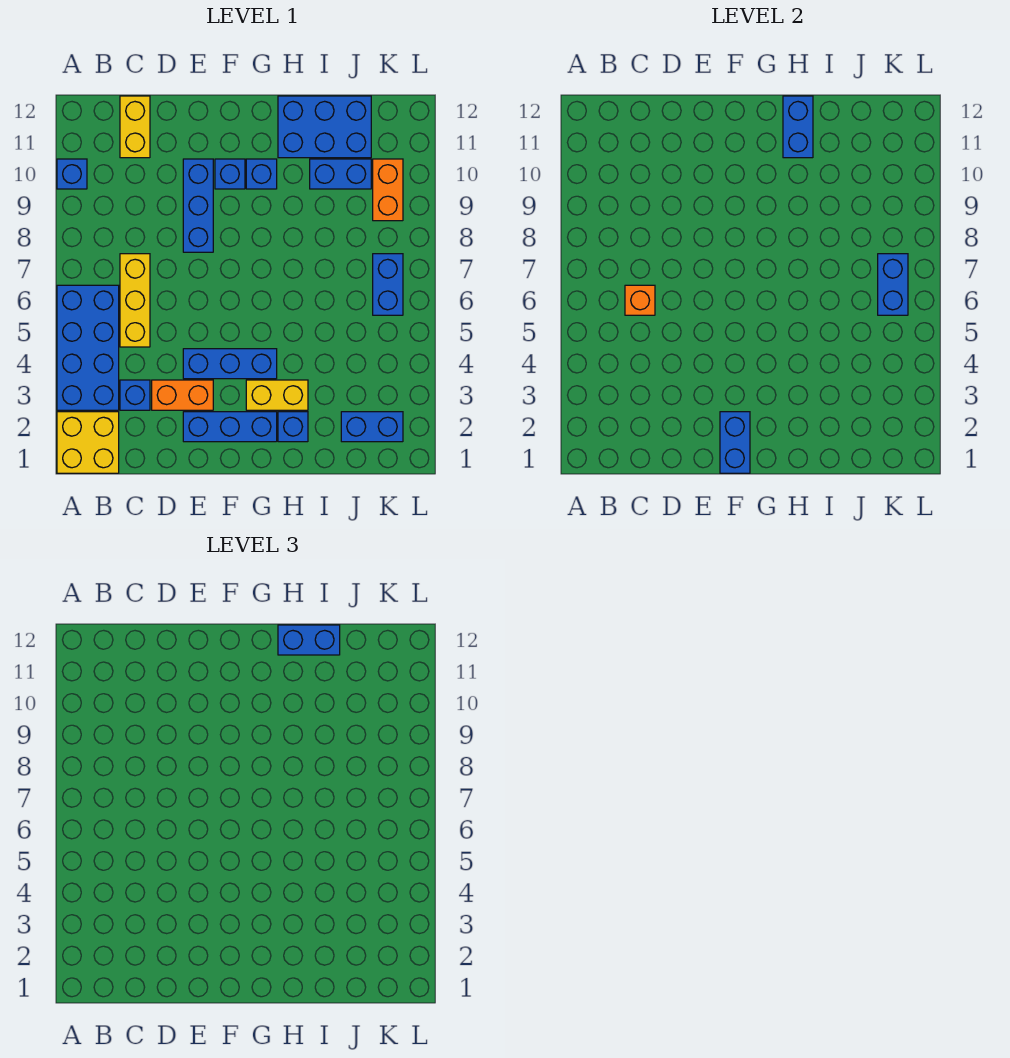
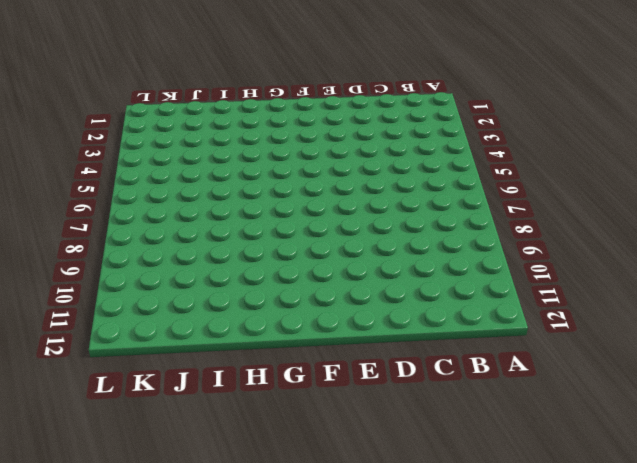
none -> yellow brick A1:B2 level 1
none -> blue brick A3:B6 level 1
none -> blue brick A10 level 1

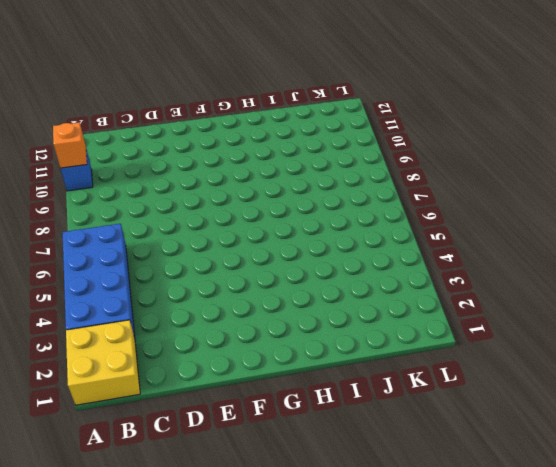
orange brick A10 level 2 -> orange brick C6 level 2
none -> blue brick C3 level 1
none -> yellow brick C5:C7 level 1
none -> yellow brick C11:C12 level 1

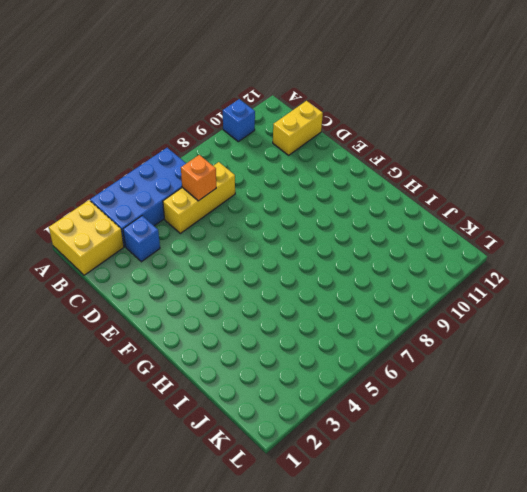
none -> orange brick D3:E3 level 1
none -> blue brick E2:G2 level 1
none -> blue brick E4:G4 level 1

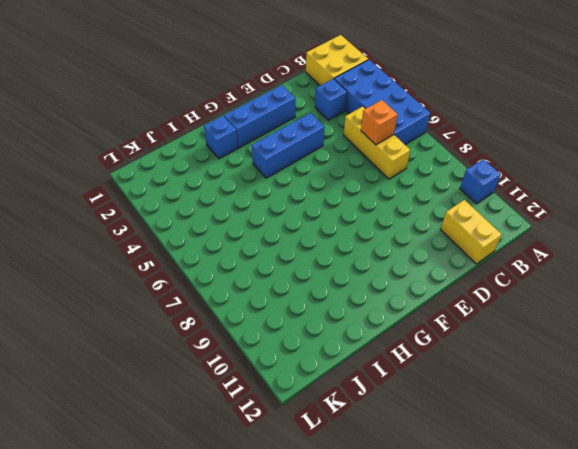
none -> orange brick D3:E3 level 1
none -> blue brick E8:E10 level 1
none -> blue brick F10 level 1

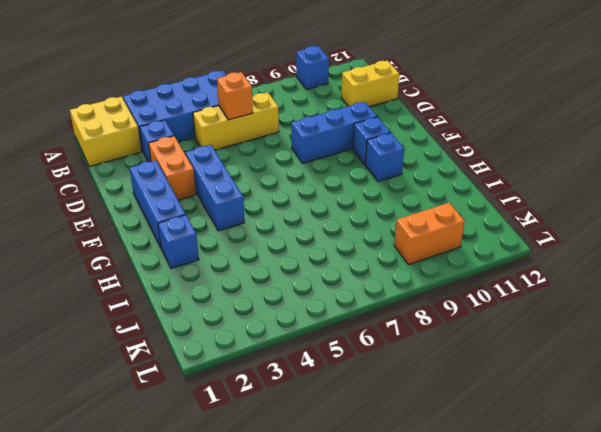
none -> yellow brick G3:H3 level 1
none -> blue brick H11:J12 level 1
none -> blue brick I10:J10 level 1

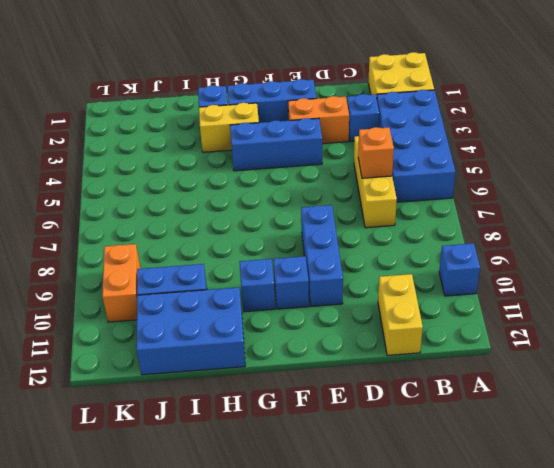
none -> blue brick J2:K2 level 1
none -> blue brick K6:K7 level 1
none -> blue brick F1:F2 level 2

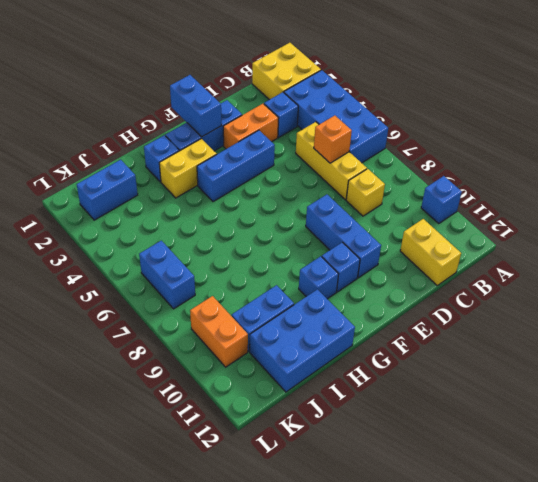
yellow brick C8 level 1 -> none
none -> blue brick H11:H12 level 2
none -> blue brick K6:K7 level 2
none -> blue brick H12:I12 level 3

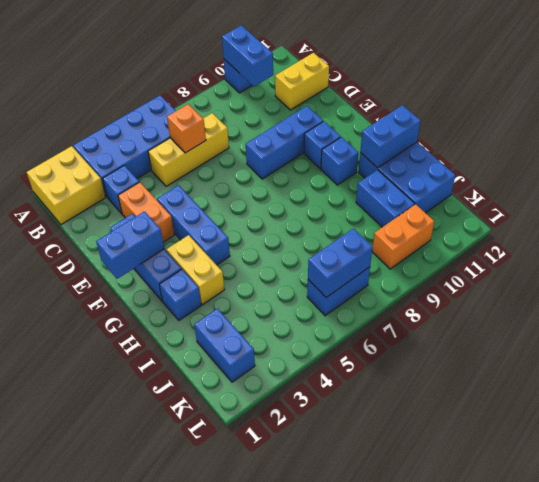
blue brick A10:B10 level 2 -> blue brick H12:I12 level 3

